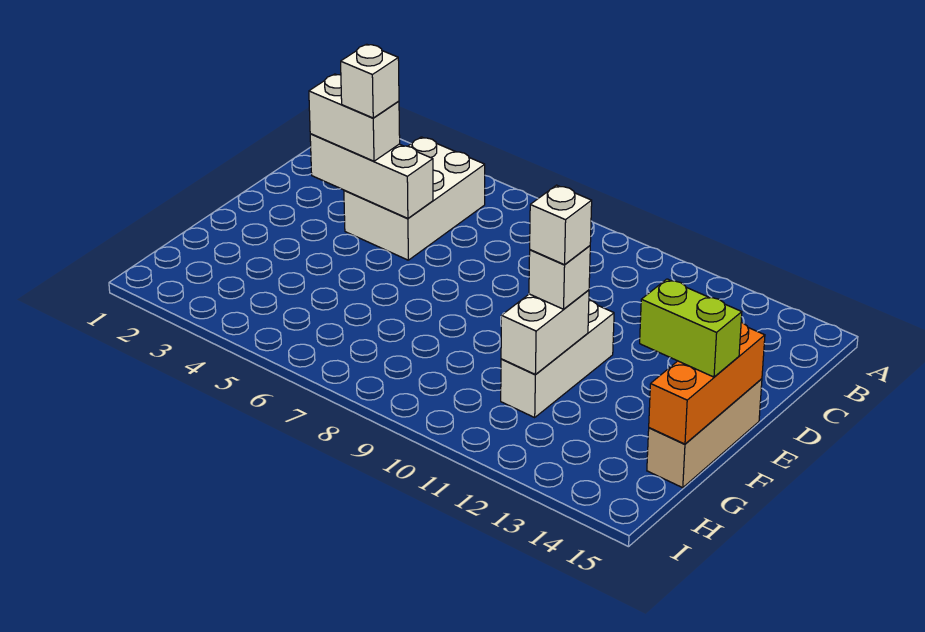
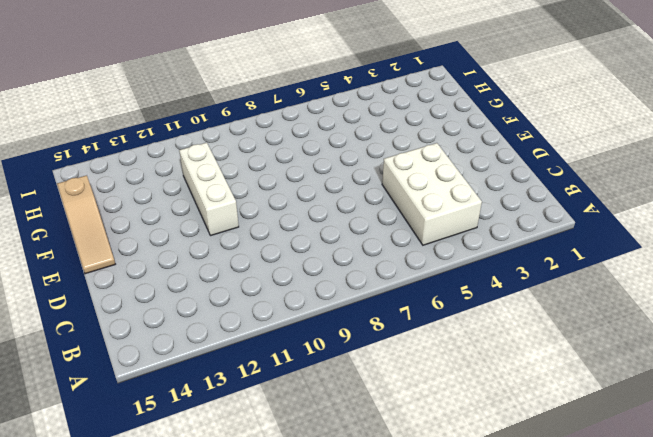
tan slope E15:G15 level 1 top G -> tan brick E15:G15 level 1
none -> white brick D3:D5 level 2
none -> orange brick E15:G15 level 2

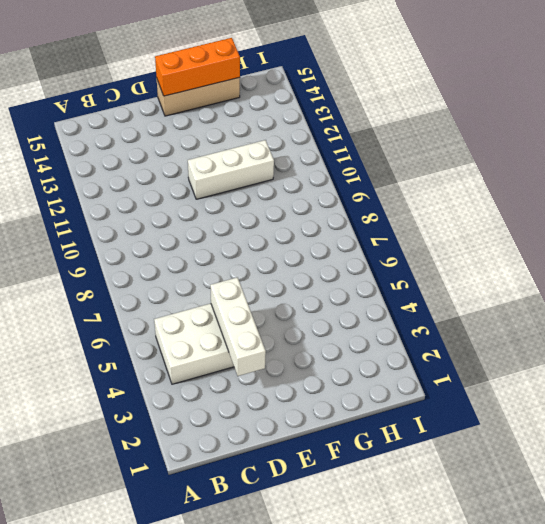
none -> white brick F11:G11 level 2
none -> white brick D3:D4 level 3

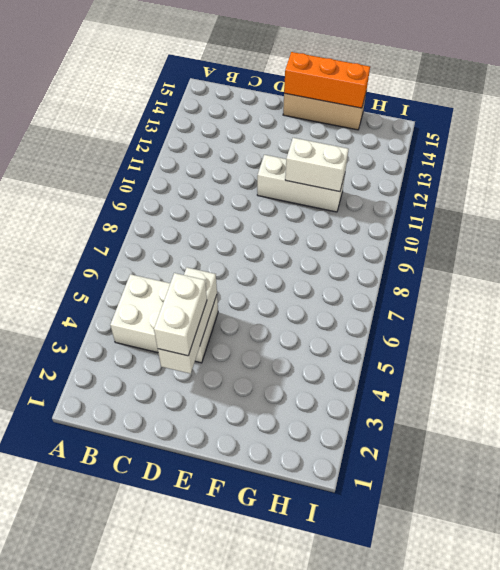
none -> white brick F11 level 3
none -> lime brick F14:F15 level 3

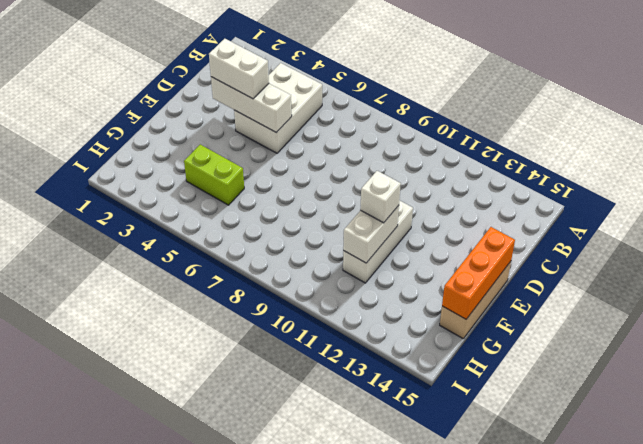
lime brick G4:G5 level 1 -> lime brick F14:F15 level 3
none -> white brick D4 level 4
none -> white brick F11 level 4

